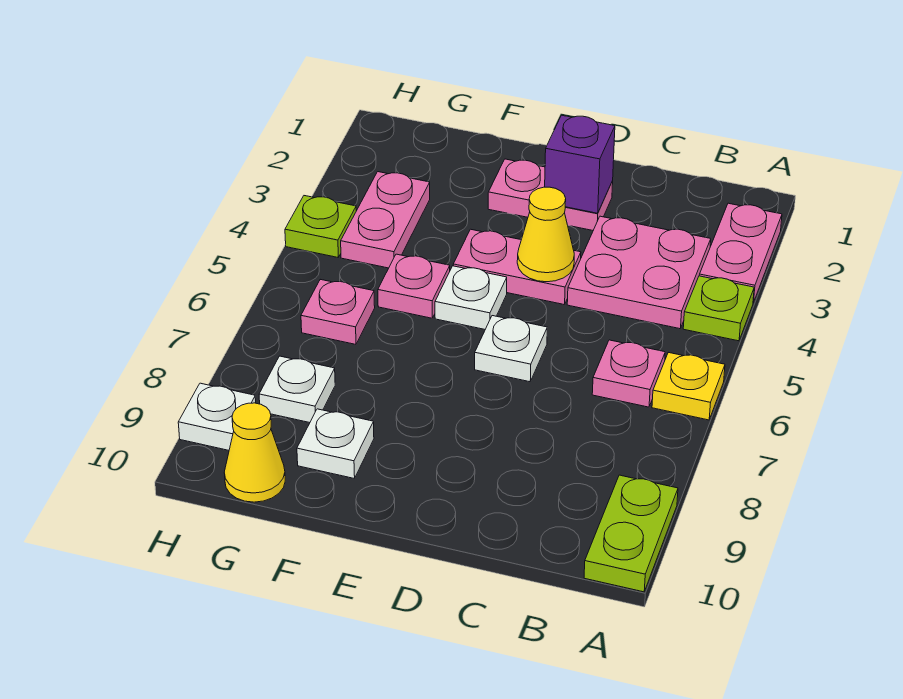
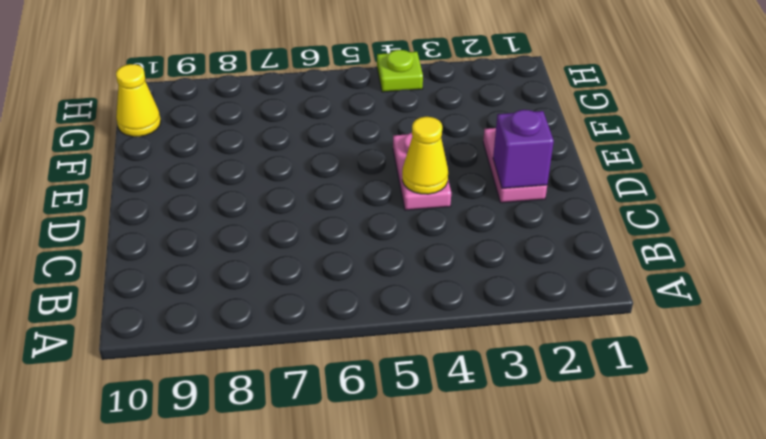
none -> pink plate A2:A3 level 1
none -> lime plate A4 level 1
none -> yellow plate A6 level 1

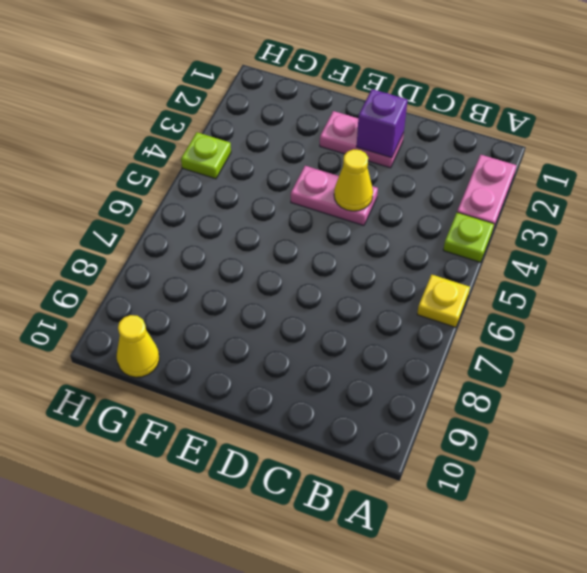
none -> lime plate A9:A10 level 1
none -> pink plate B3:C4 level 1
none -> pink plate B6 level 1

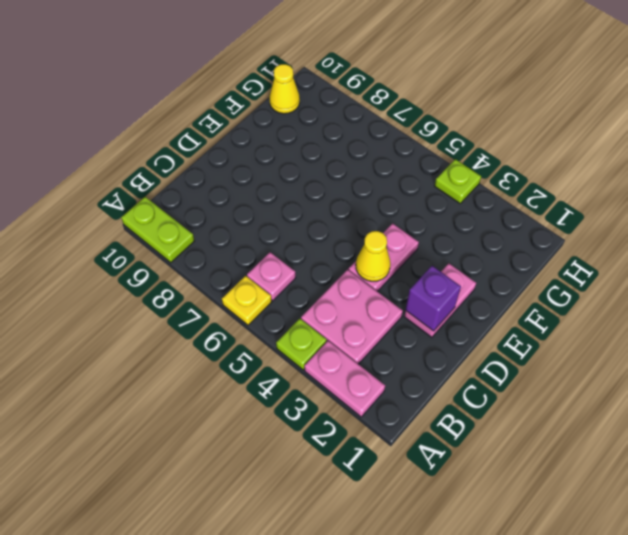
none -> white plate D6 level 1
none -> white plate E5 level 1
none -> pink plate F5 level 1

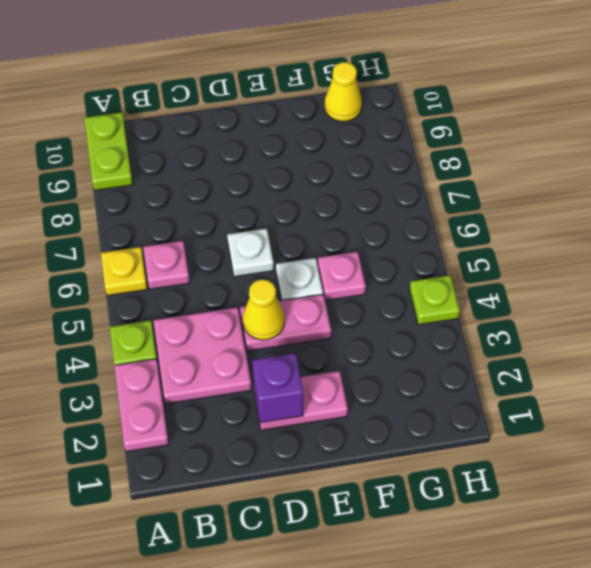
none -> white plate F9 level 1
none -> pink plate G3:G4 level 1
none -> pink plate G6 level 1

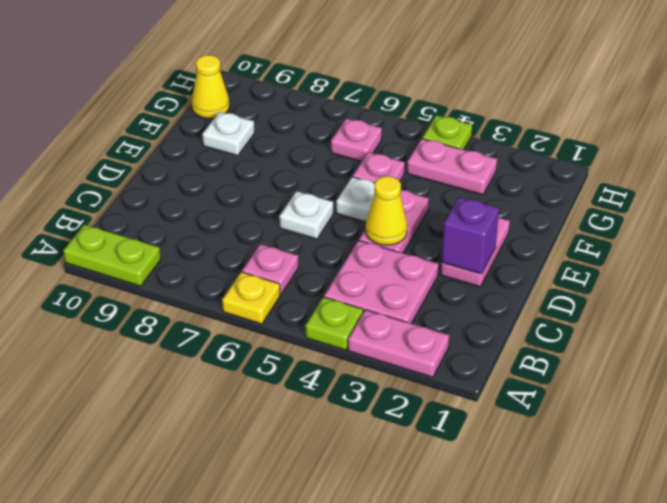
none -> white plate G8 level 1
none -> white plate H9 level 1

